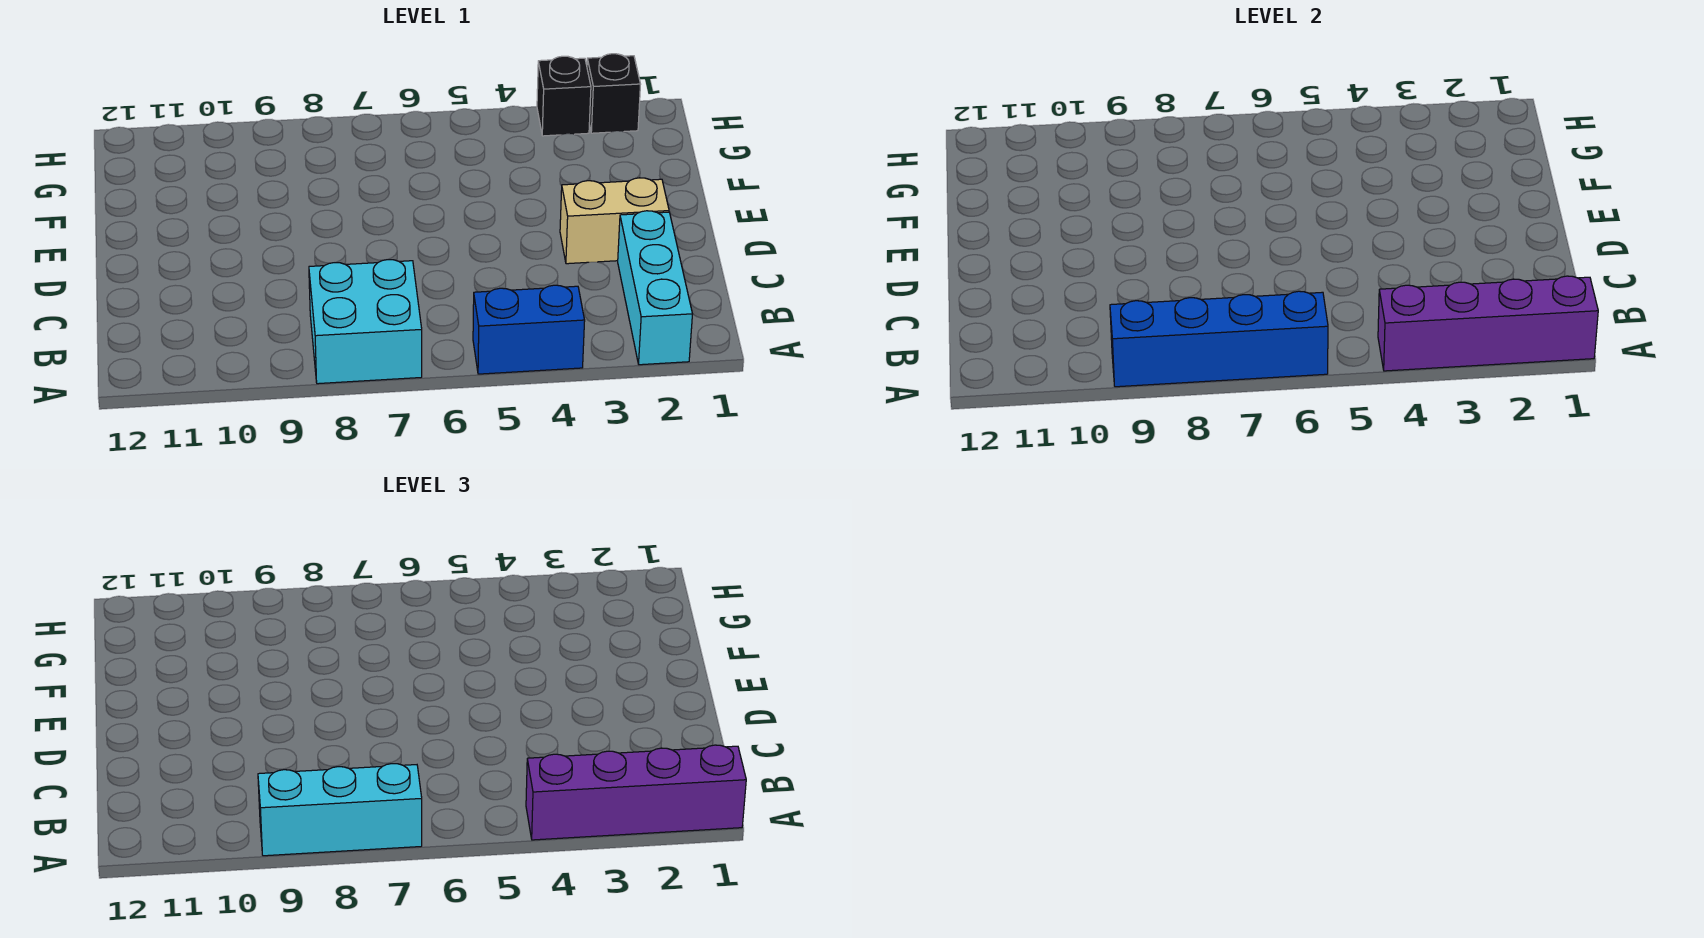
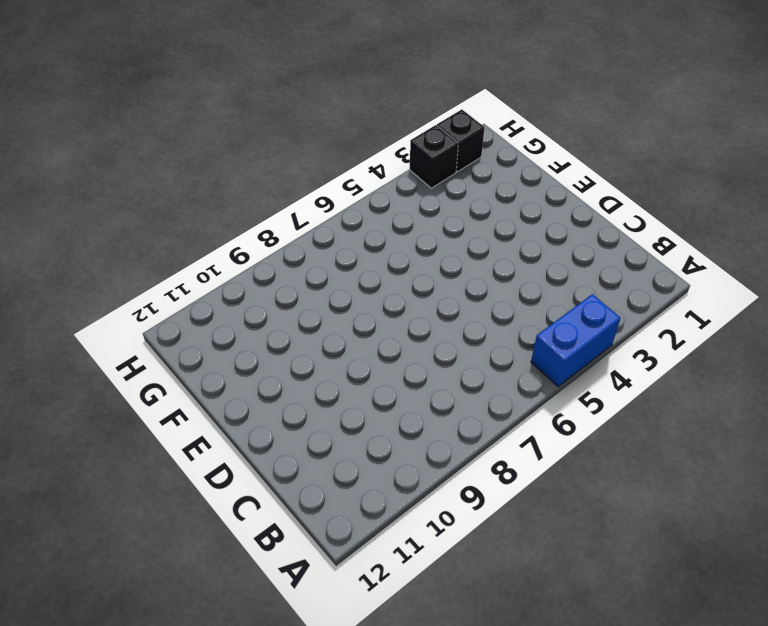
none -> cyan brick A2:C2 level 1
none -> cyan brick A7:B8 level 1

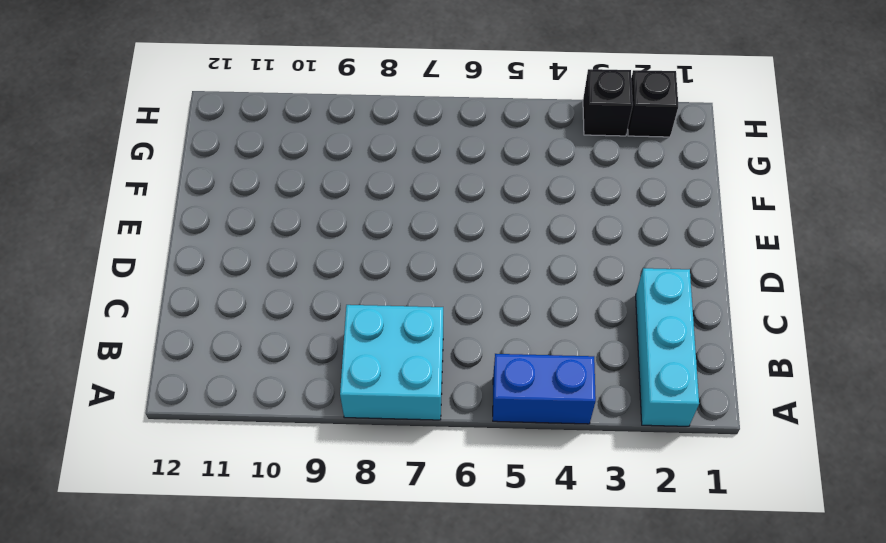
none -> tan brick D2:D3 level 1
none -> purple brick A1:A4 level 2

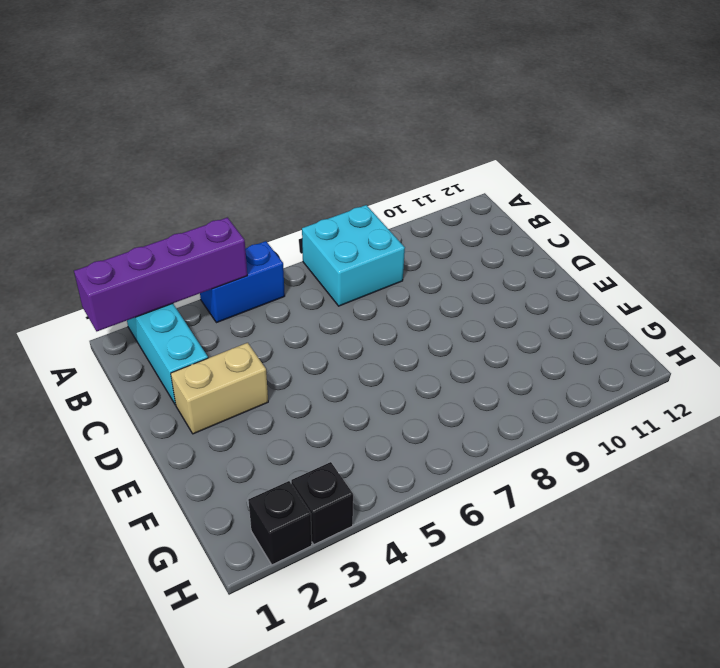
none -> blue brick A6:A9 level 2
none -> purple brick A1:A4 level 3

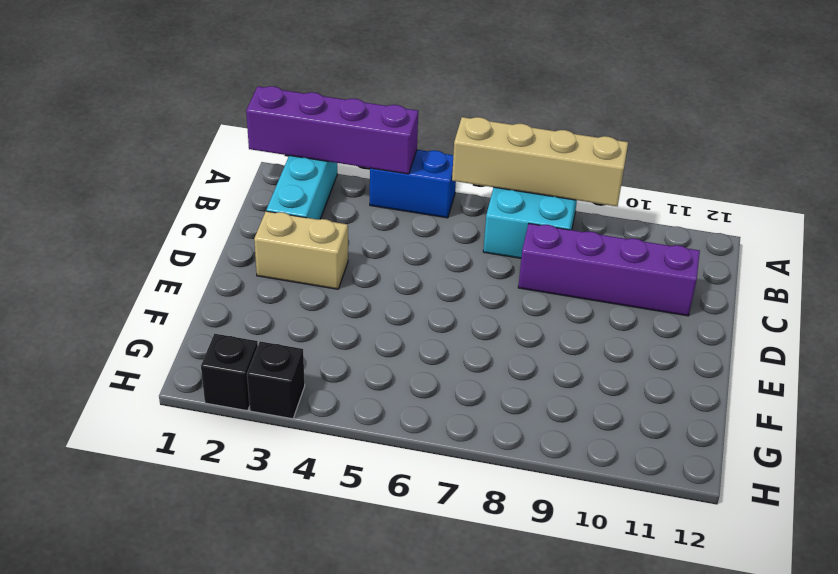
tan brick A6:A9 level 2 -> blue brick A6:A9 level 2
purple brick C8:C11 level 1 -> purple brick A1:A4 level 3
none -> cyan brick A7:A9 level 3

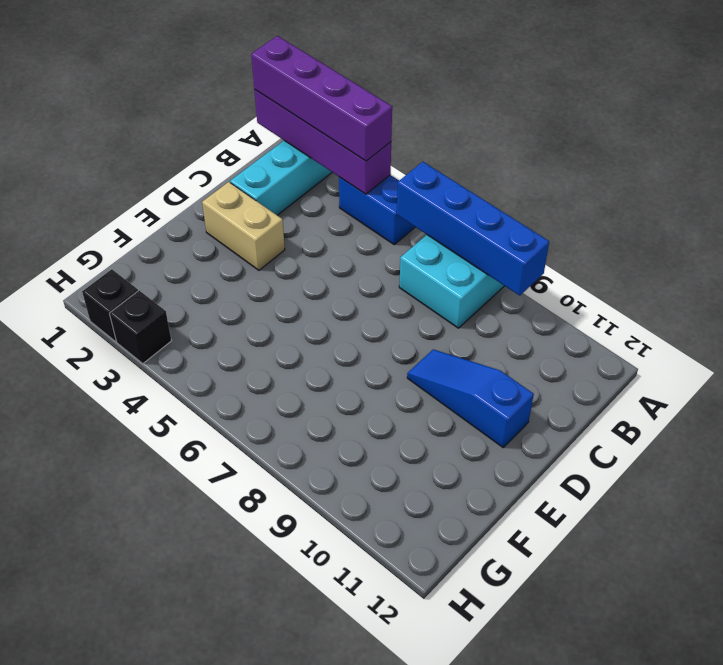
blue slope D9:D11 level 1 top 11 -> none
none -> cyan brick A7:A9 level 3

